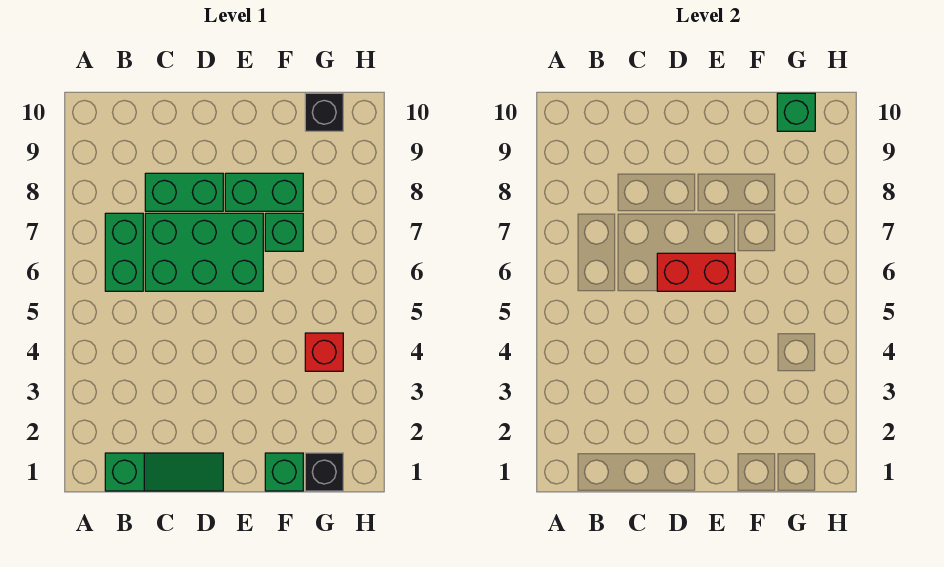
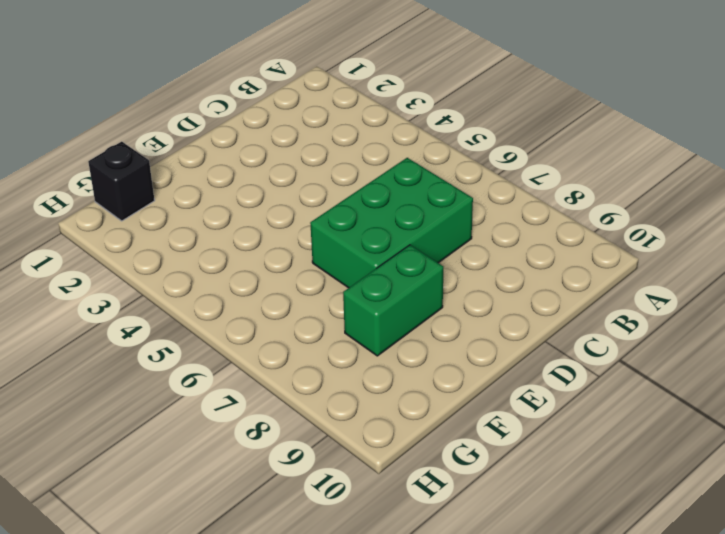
none -> green slope B1:D1 level 1 top B
none -> green brick B6:B7 level 1
none -> green brick C8:D8 level 1

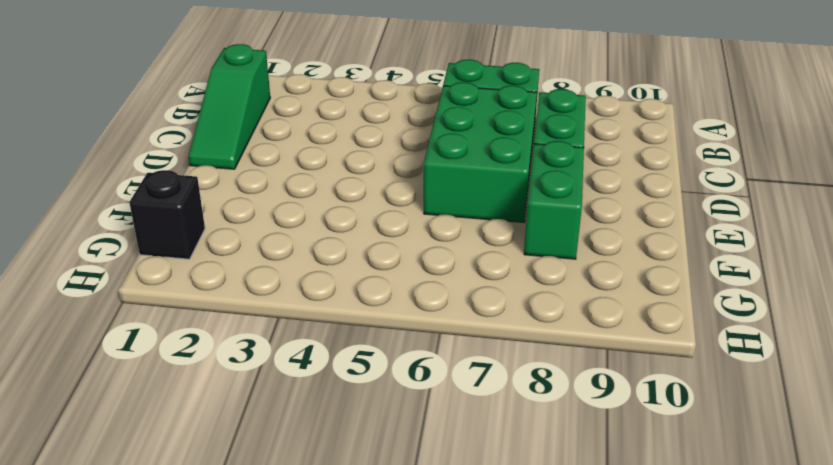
none -> green brick F1 level 1
none -> green brick F7 level 1
none -> red brick G4 level 1

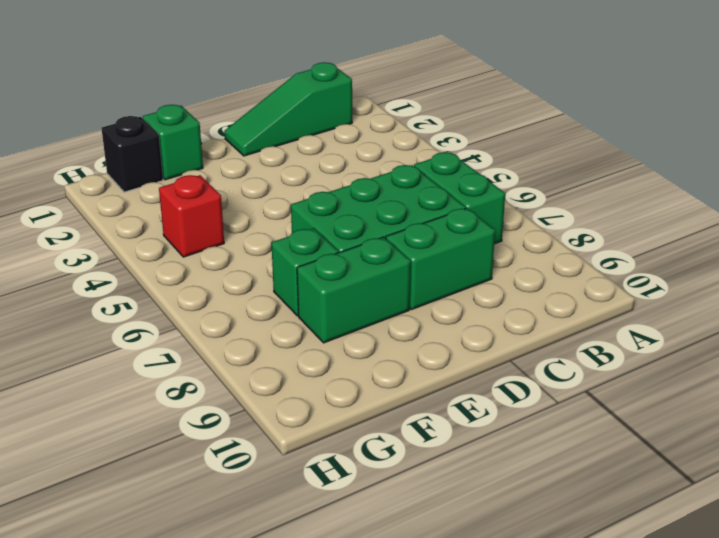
none -> black brick G10 level 1
none -> red brick D6:E6 level 2
none -> green brick G10 level 2

